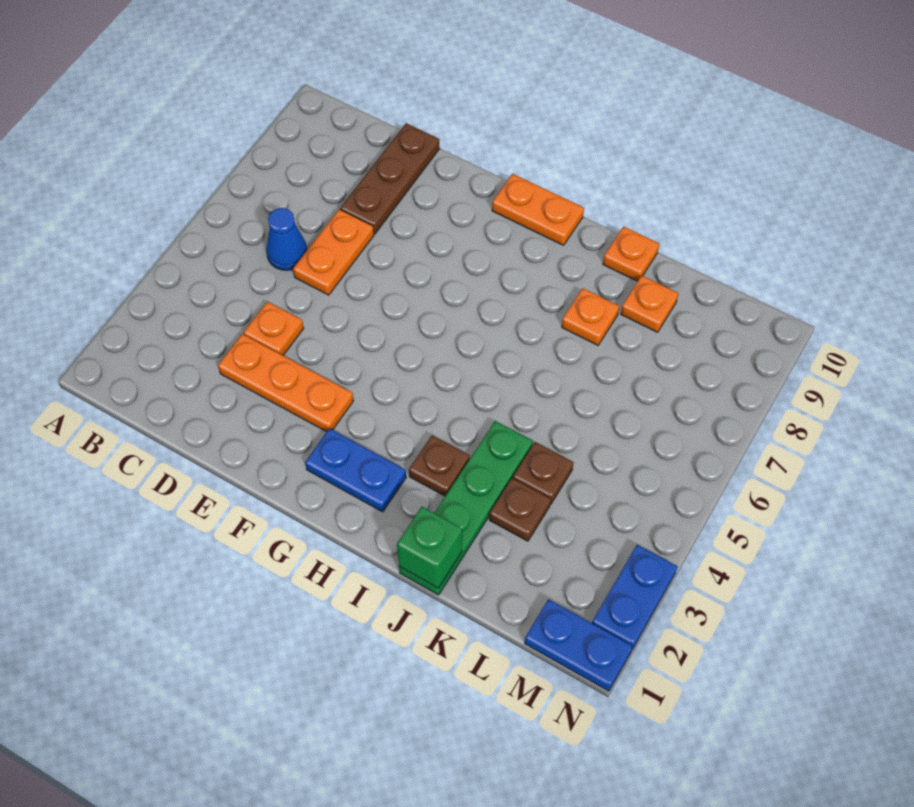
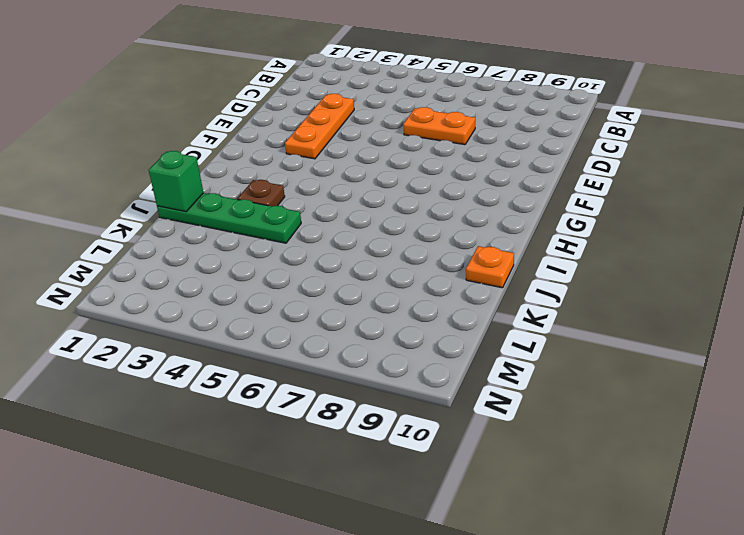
none -> blue cone C6 level 1
none -> orange plate D4 level 1
none -> brown plate D8:D10 level 1

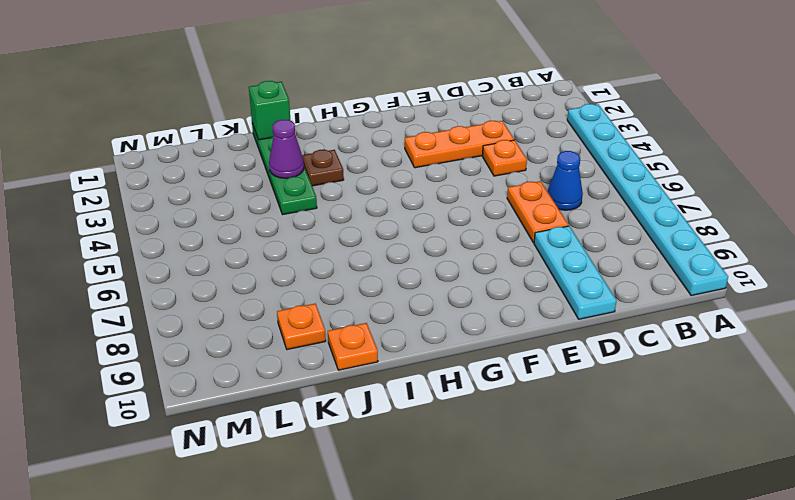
cyan plate A3:A10 level 1 -> none
cyan plate D8:D10 level 1 -> brown plate D8:D10 level 1
purple cone J3 level 2 -> none
none -> blue plate G2:H2 level 1
none -> orange plate G10:H10 level 1
none -> orange plate J8 level 1

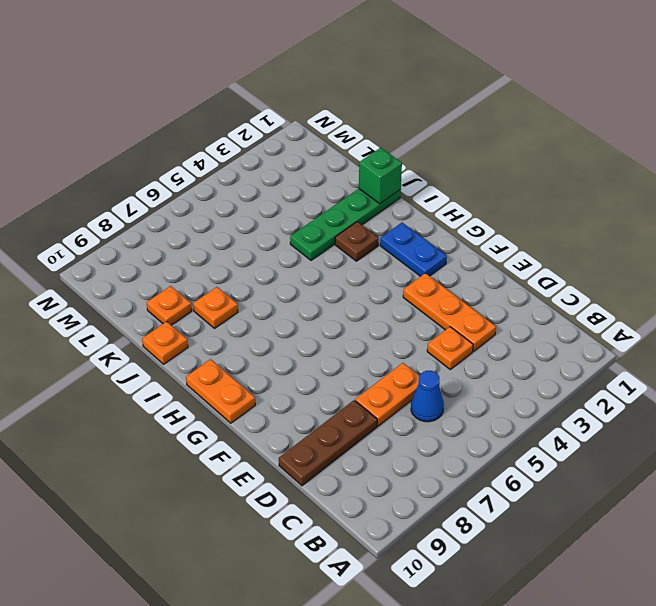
none -> brown plate K3 level 1
none -> brown plate K4 level 1
none -> blue plate M1:N1 level 1

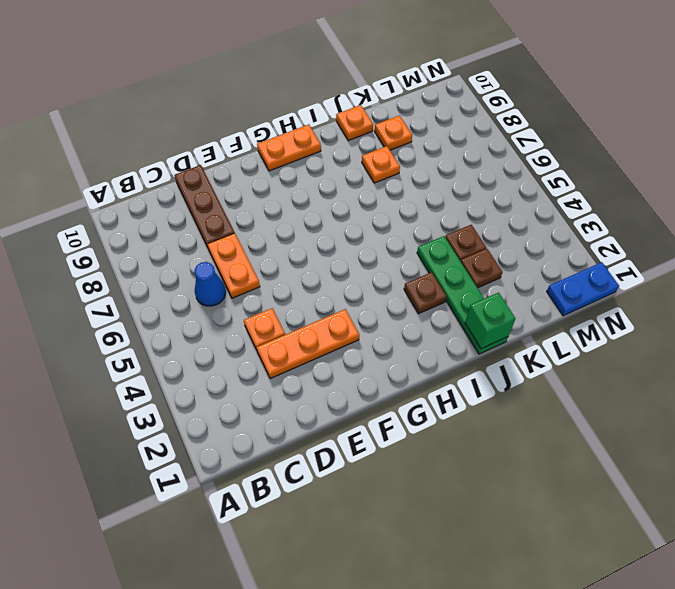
none -> blue plate G2:H2 level 1
none -> blue plate N2:N3 level 1

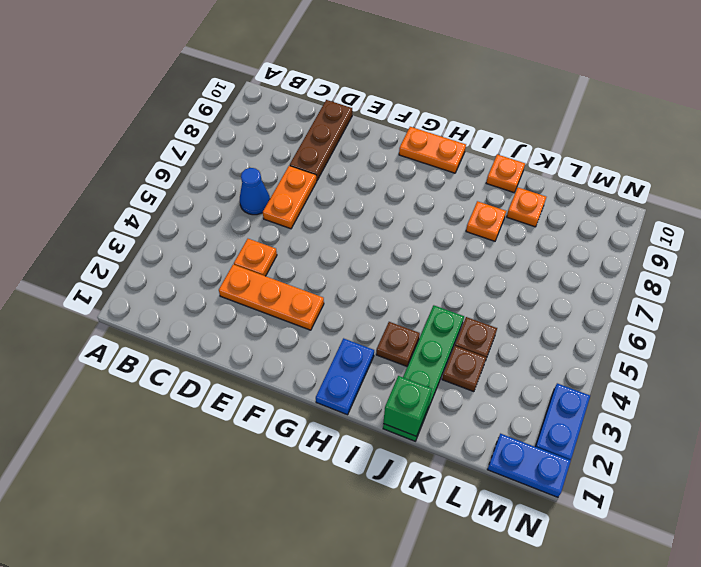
blue plate H1:H2 level 1 -> blue plate G2:H2 level 1

